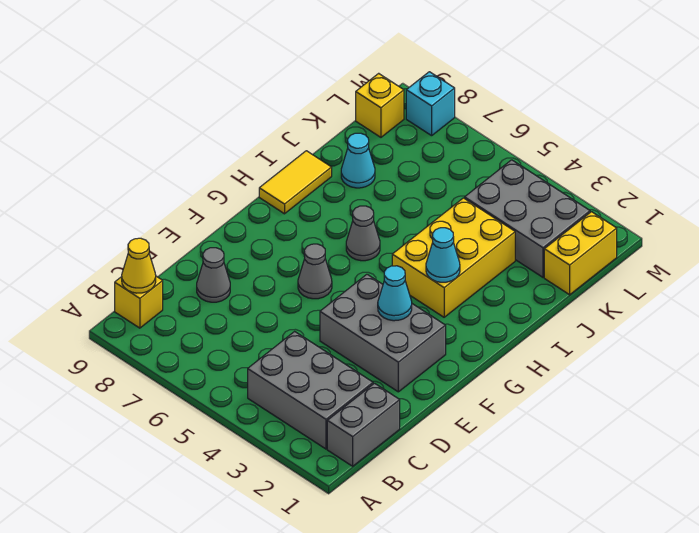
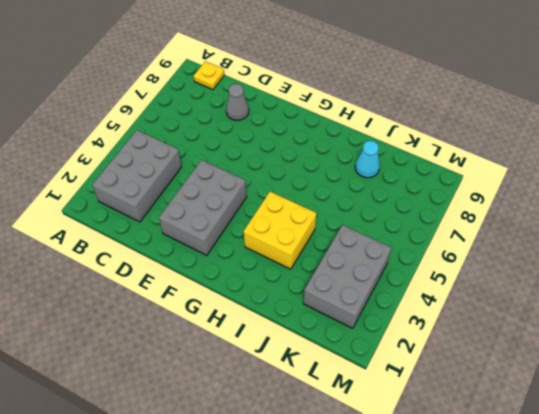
yellow plate B9 level 1 -> yellow brick B9 level 1
yellow brick H3:I4 level 1 -> yellow brick H3:J4 level 1
none -> grey brick B1:C1 level 1
none -> grey cone F6 level 1
none -> grey cone H6 level 1

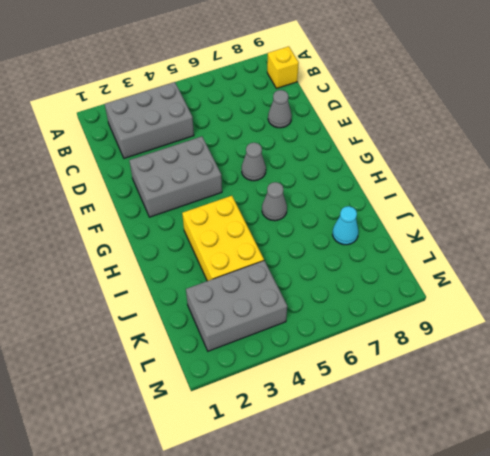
none -> grey brick B1:C1 level 1
none -> yellow tile H9:I9 level 1
none -> yellow brick K1:L1 level 1

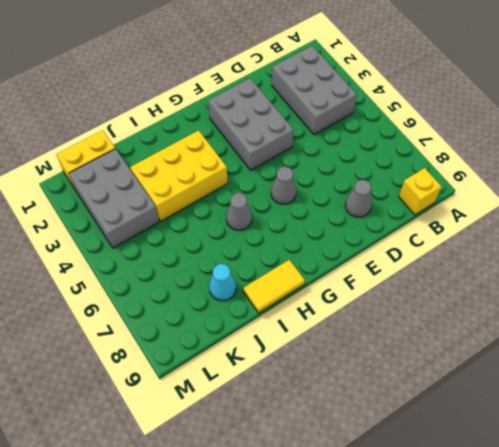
none -> grey brick B1:C1 level 1
none -> yellow brick L9 level 1
none -> cyan brick M8 level 1

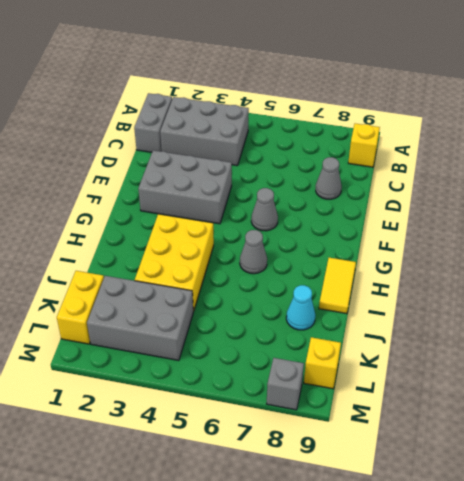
grey brick M8 level 1 -> cyan brick M8 level 1
none -> yellow cone B9 level 2
none -> cyan cone F3 level 2
none -> cyan cone H3 level 2

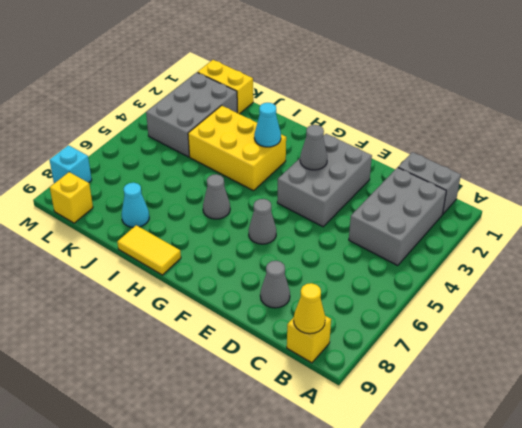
grey cone F3 level 2 -> cyan cone F3 level 2

